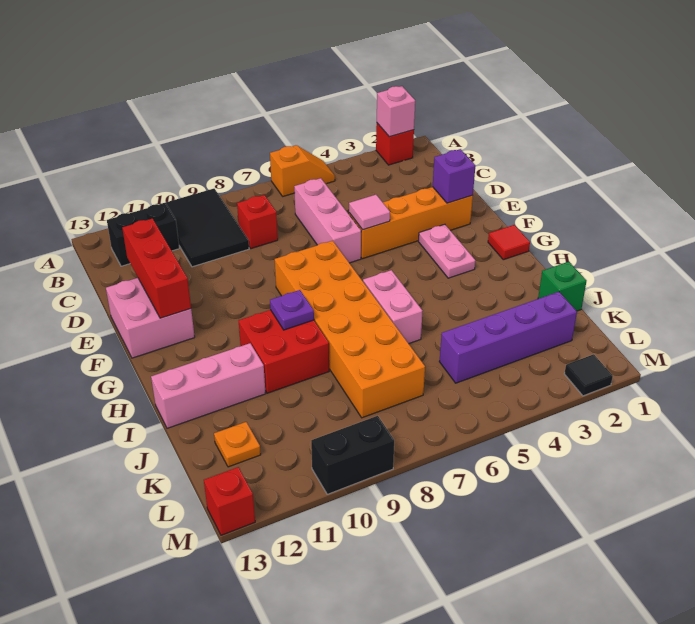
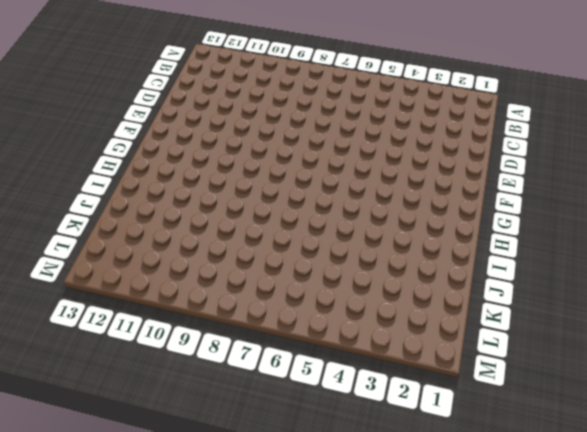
none -> red brick A2 level 1
none -> orange slope A5:A6 level 1 top 6
none -> black tile A9:C10 level 1

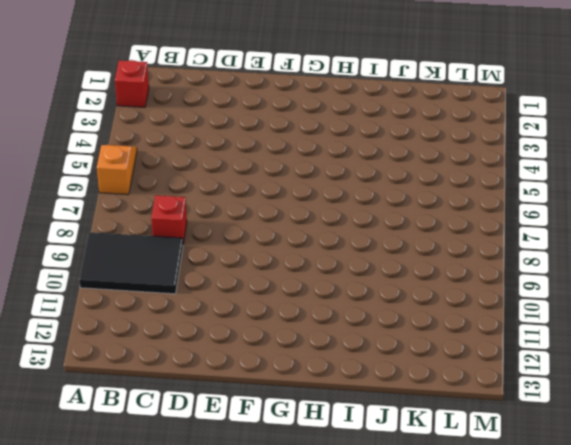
none -> black brick B11:B12 level 1
none -> pink brick C6:E6 level 1
none -> orange brick E2:E5 level 1

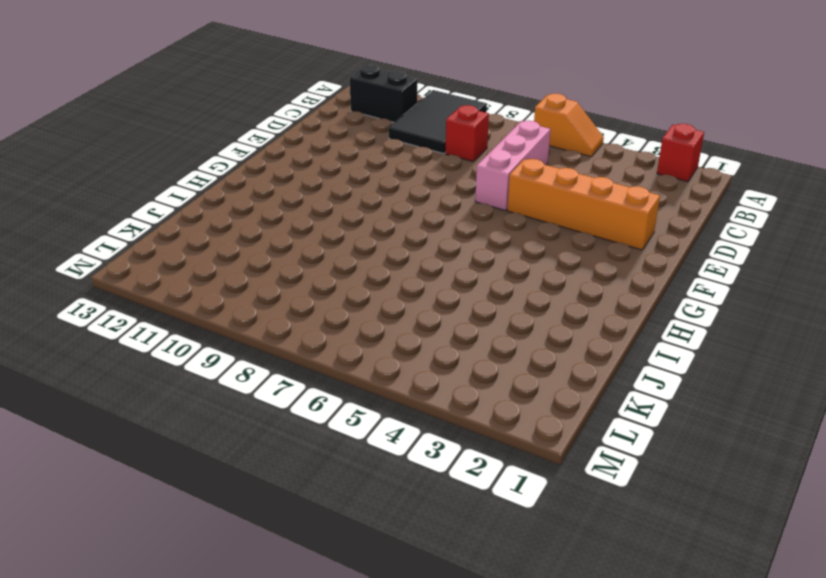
none -> pink brick E12:F13 level 1
none -> pink plate F3:G3 level 1
none -> orange brick F7:K8 level 1

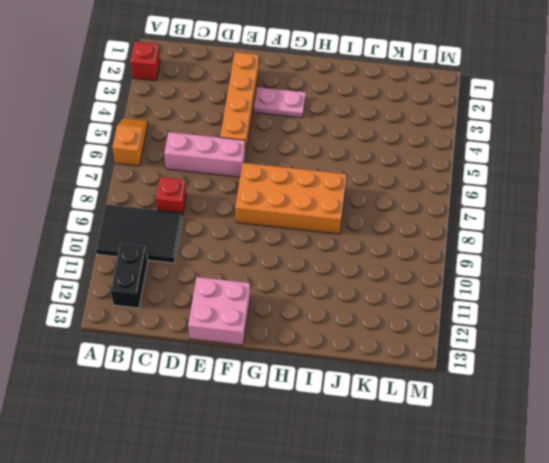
orange brick F7:I8 level 1 -> orange brick F7:K8 level 1
none -> red tile G1 level 1
none -> pink brick H6:I6 level 1
none -> red brick H9:I10 level 1

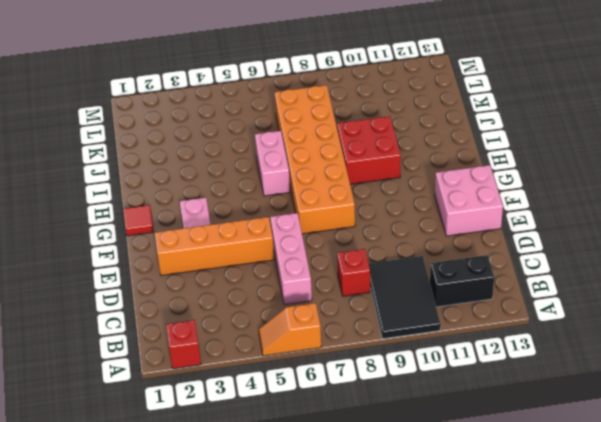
none -> pink brick I11:I13 level 1
none -> green brick J1 level 1
none -> purple brick K2:K5 level 1

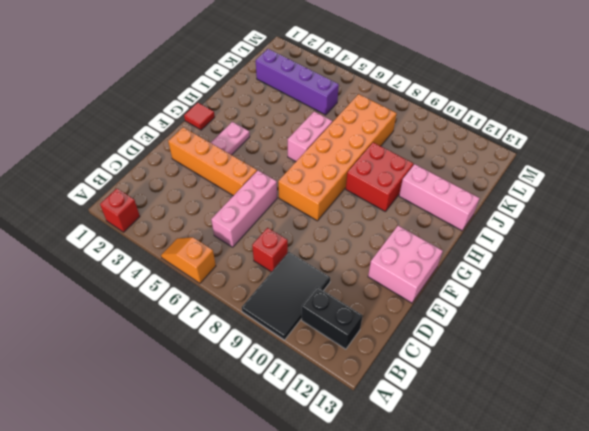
none -> green brick J1 level 1
none -> orange plate K12 level 1
none -> black tile M2 level 1

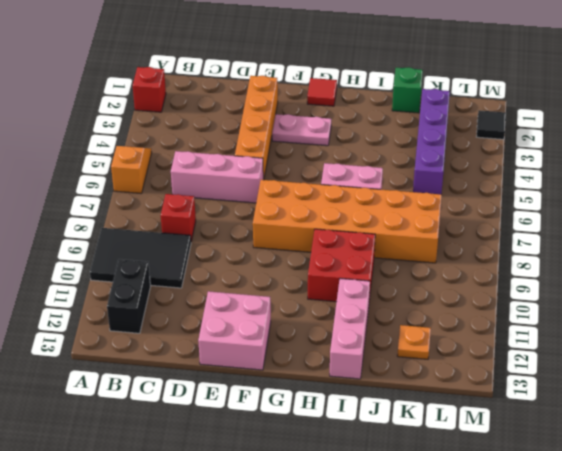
none -> black brick M9:M10 level 1
none -> red brick M13 level 1
none -> pink brick A2 level 2

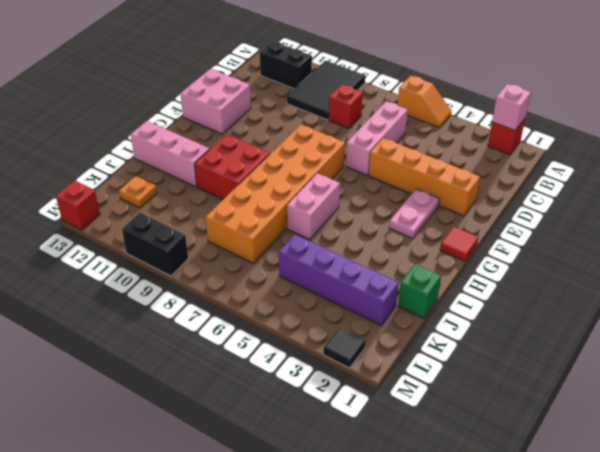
none -> red brick D12:F12 level 2
none -> purple brick E2 level 2
none -> pink tile E5 level 2

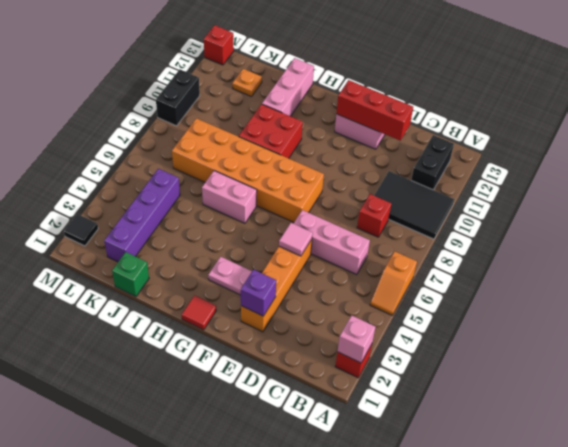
none -> purple plate H9 level 2

